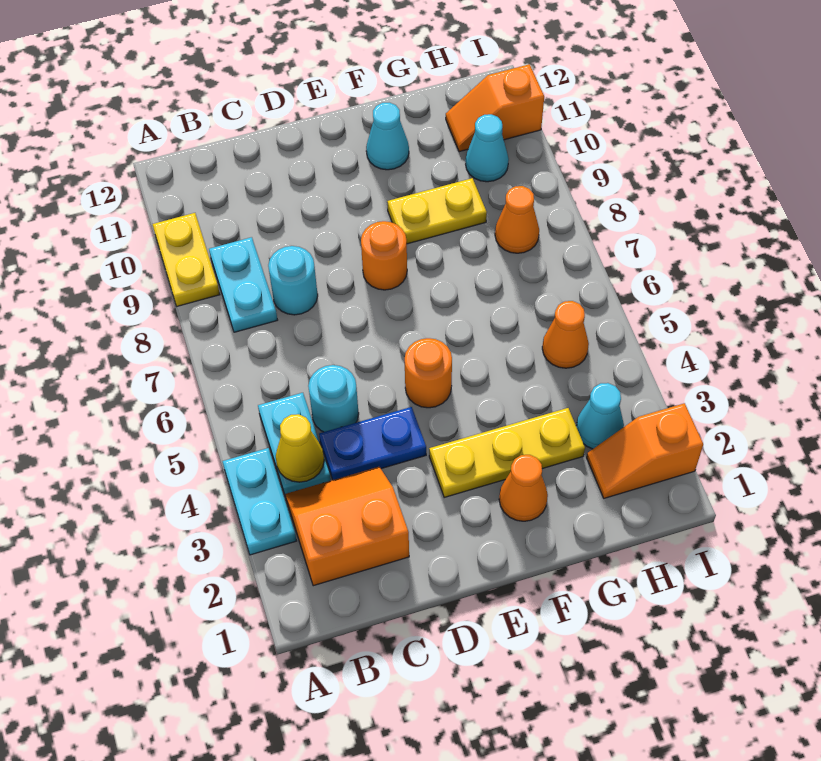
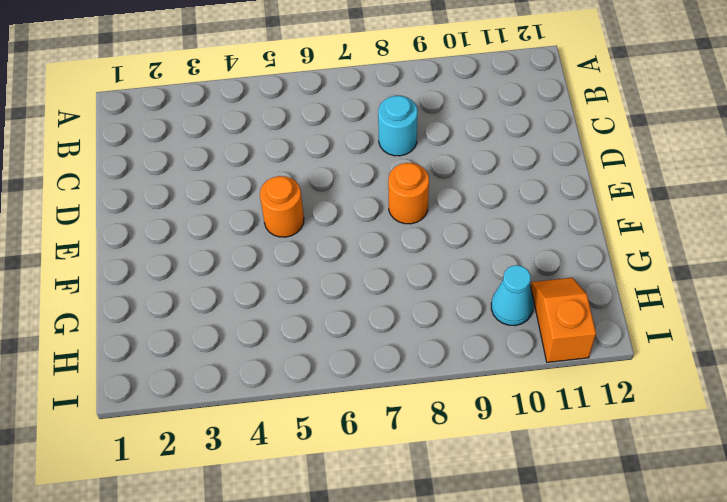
none -> cyan plate A3:A4 level 1
none -> yellow plate A9:A10 level 1
none -> orange slope B2:C3 level 1 top 2

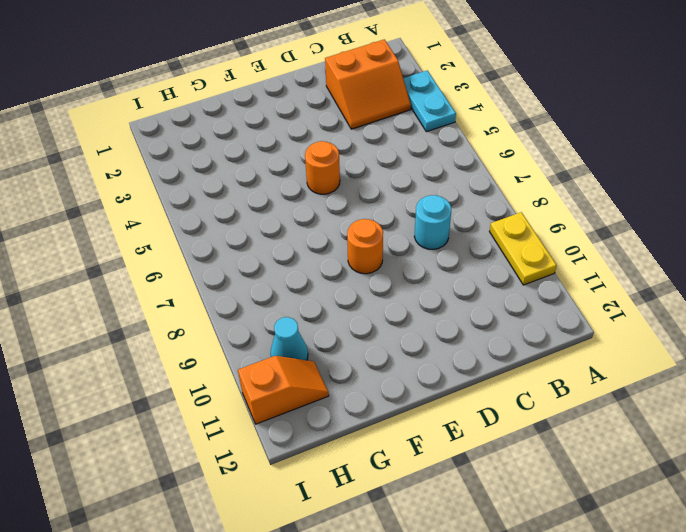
none -> cyan plate B4:B5 level 1
none -> cyan plate B8:B9 level 1
none -> blue plate C4:D4 level 1

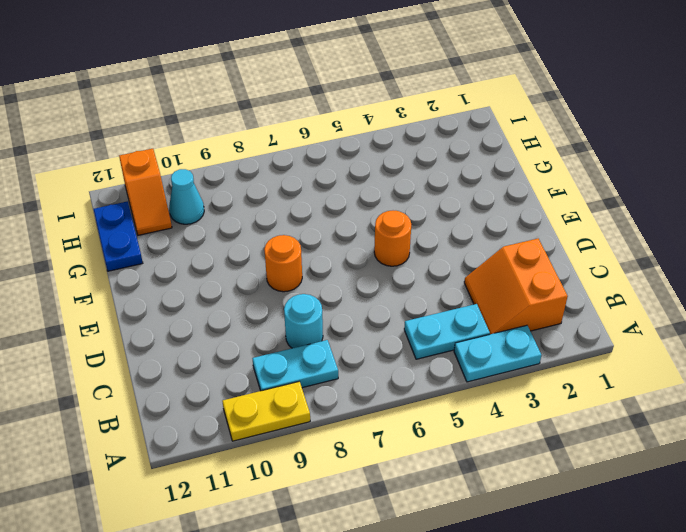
blue plate G12:H12 level 1 -> blue plate C4:D4 level 1
none -> cyan round brick C5 level 1
none -> yellow plate E3:G3 level 1
none -> orange cone F2 level 1

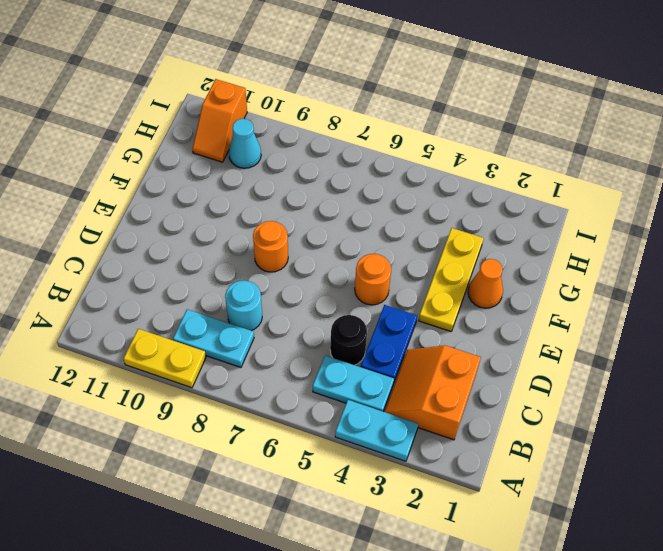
black round brick C5 level 1 -> cyan round brick C5 level 1
none -> yellow plate F9:G9 level 1
none -> cyan cone F11 level 1
none -> orange slope H2:I2 level 1 top I

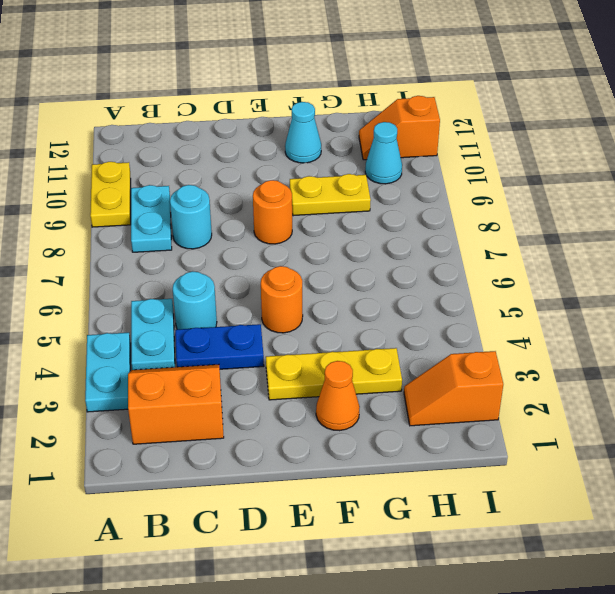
none -> cyan cone H3 level 1
none -> orange cone H5 level 1
none -> orange cone H8 level 1

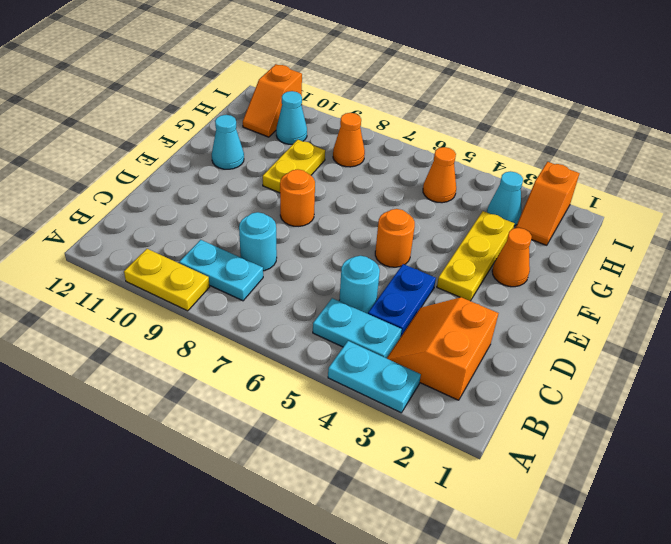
none -> yellow cone B4 level 2

